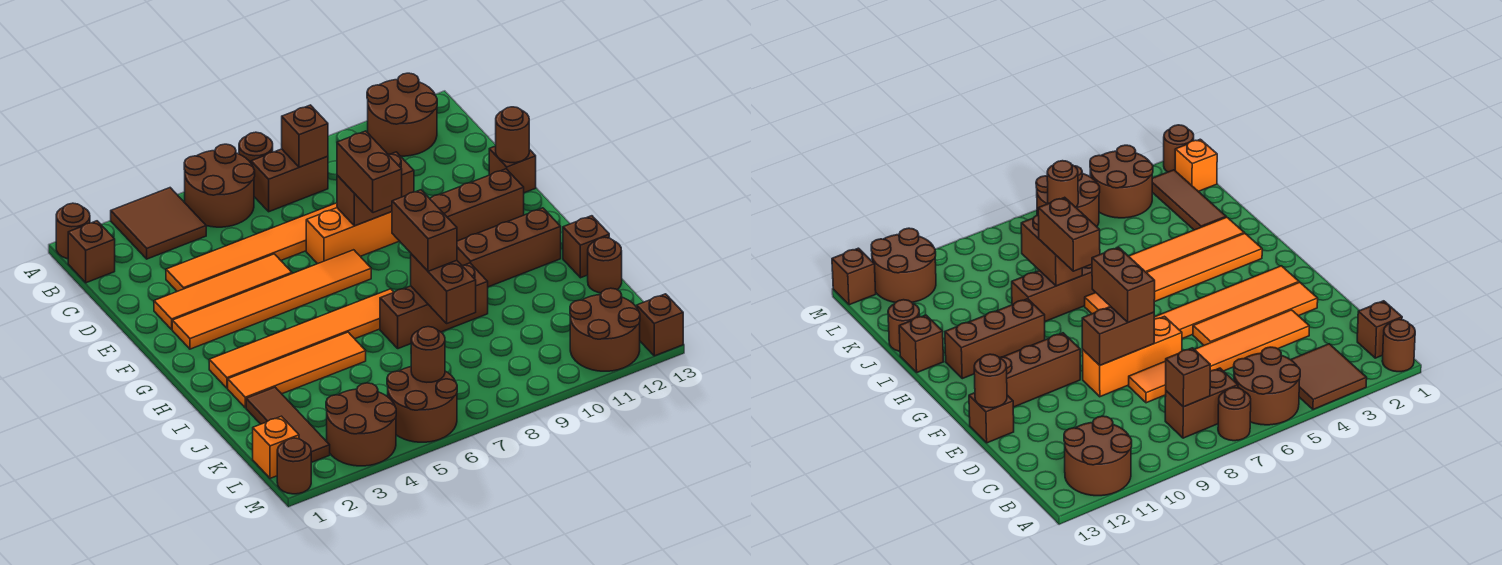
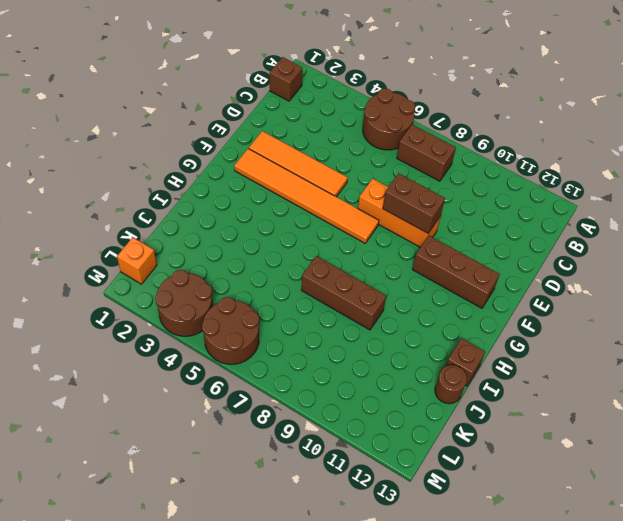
none -> brown round brick A1 level 1
none -> brown tile A3:B4 level 1
none -> brown round brick A7 level 1
none -> brown round brick A11:B12 level 1

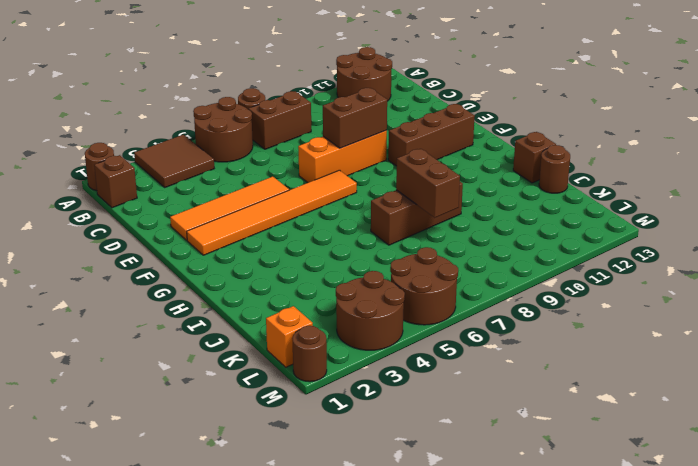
none -> orange tile D3:D8 level 1
none -> brown brick E13 level 1
none -> orange tile H2:H7 level 1
none -> brown brick H10:H12 level 1

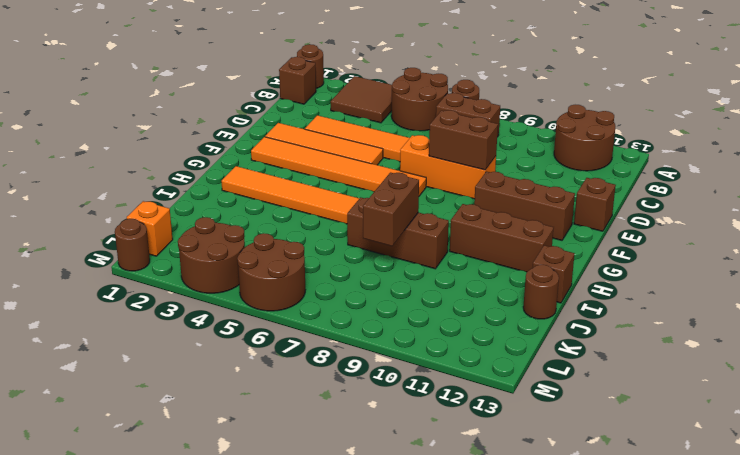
none -> orange tile I2:I5 level 1
none -> brown tile J2:L2 level 1
none -> brown round brick L11:M12 level 1
none -> brown brick M13 level 1

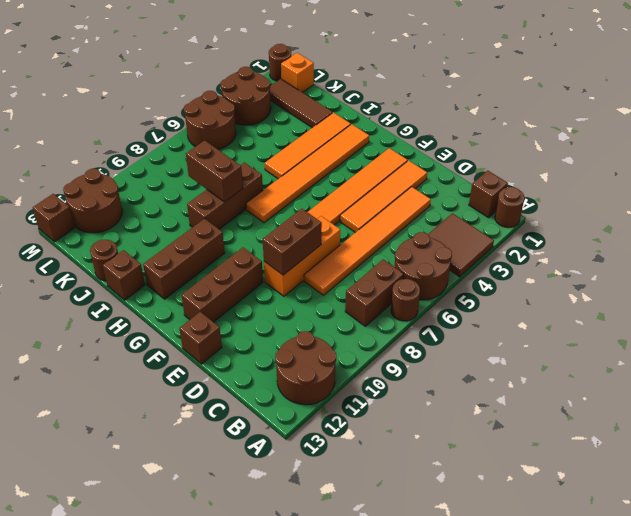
none -> brown brick B8 level 2
none -> brown round brick E13 level 2
none -> brown round brick L6 level 2
none -> brown brick E8:F8 level 3

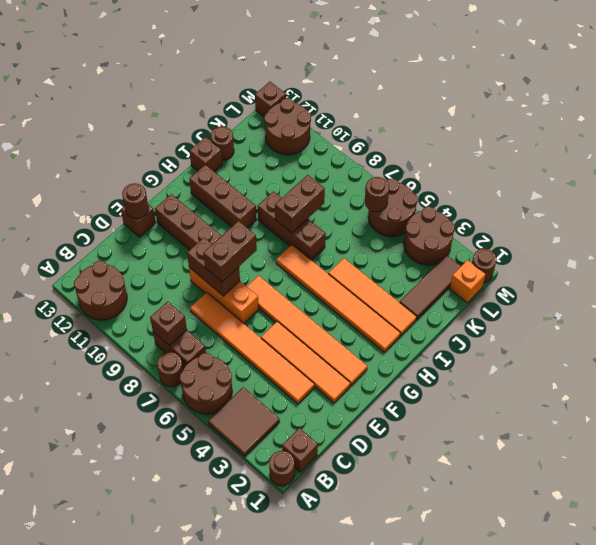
none -> brown brick H8:I8 level 3

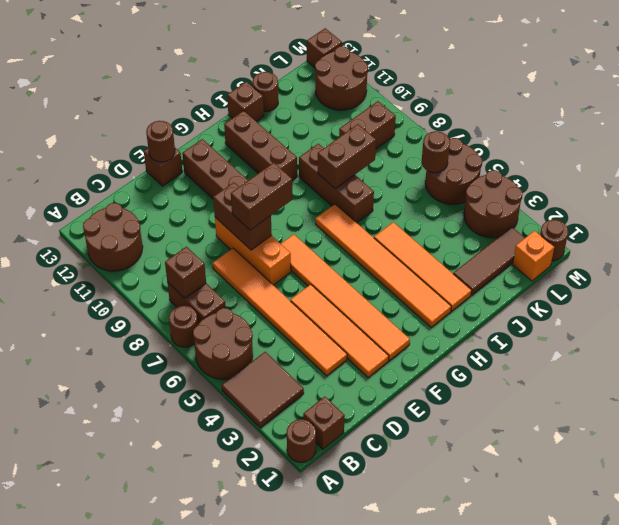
brown brick K9:L9 level 1 -> brown brick H8:I8 level 3

